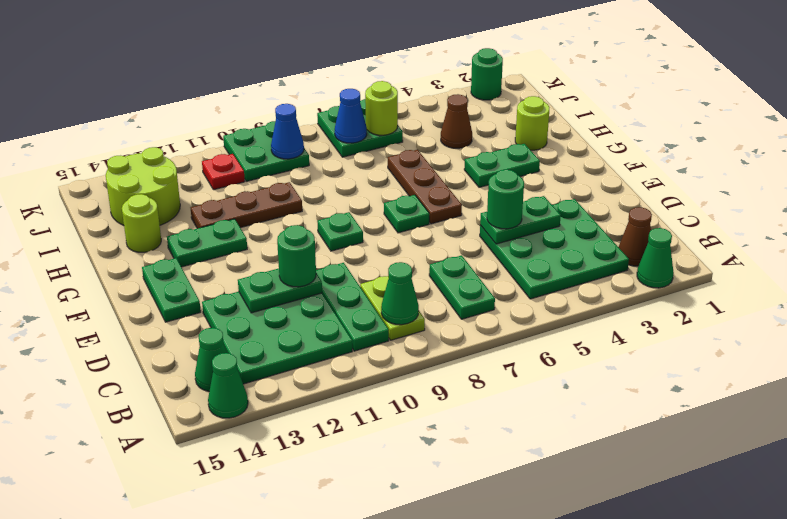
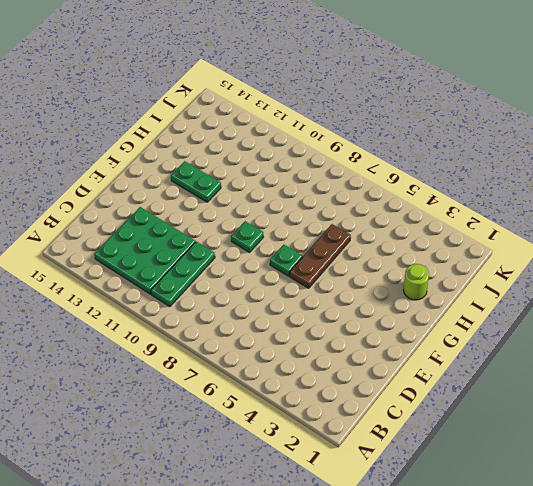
none -> green cone A2 level 1
none -> green cone A14 level 1
none -> brown cone B2 level 1
none -> green plate B3:D5 level 1

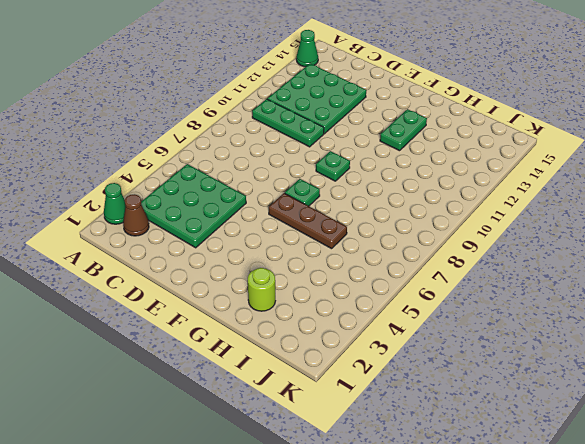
none -> green plate B7:C7 level 1
none -> lime plate B9:C9 level 1
none -> green cone B14 level 1
none -> green plate E14:F14 level 1

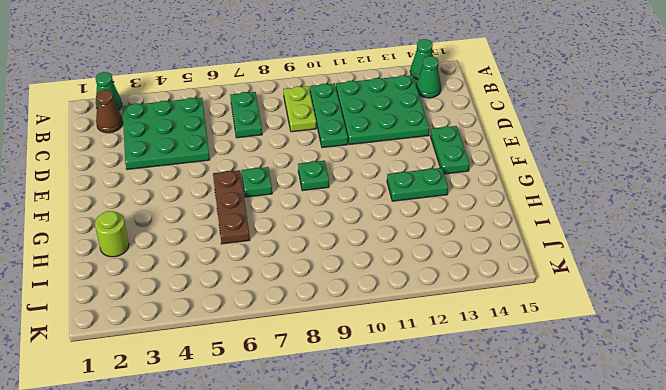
none -> green plate G3:G4 level 1
none -> brown plate H10:H12 level 1
none -> lime round brick H14 level 1
none -> brown cone I4 level 1

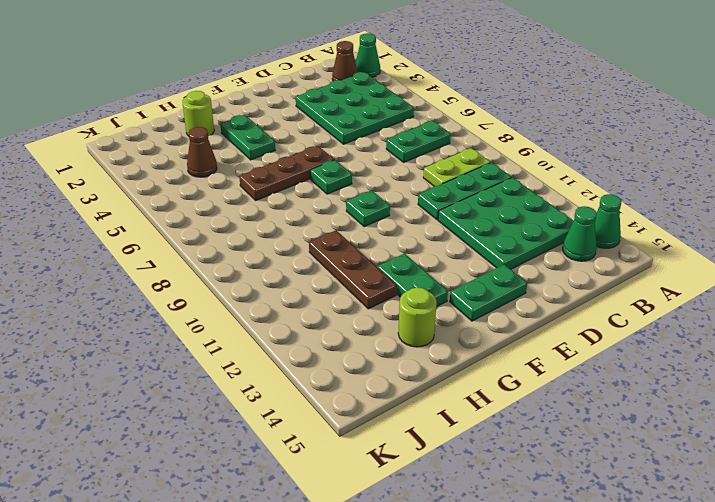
none -> lime round brick I13:J14 level 1
none -> green plate J6:K7 level 1
none -> green plate J9:K10 level 1
none -> red plate J11 level 1

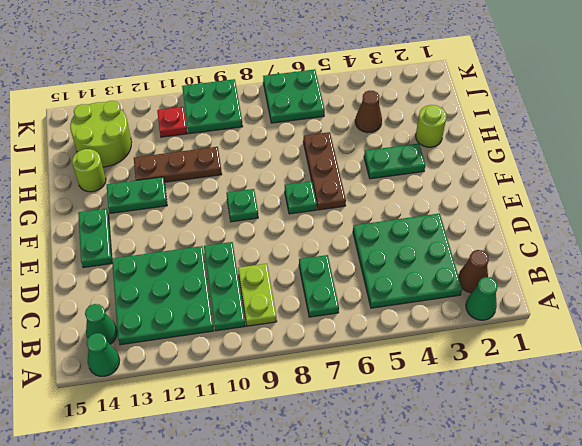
none -> green round brick K2 level 1
none -> green cone B9 level 2
none -> green plate D4:D5 level 2
none -> green plate D11:D12 level 2

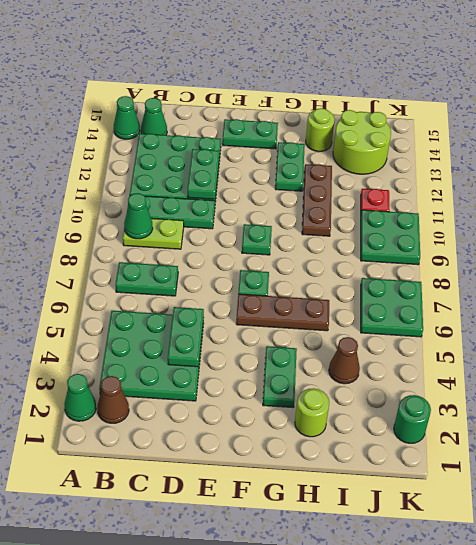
none -> lime round brick J6 level 2
none -> blue cone J7 level 2
none -> blue cone J9 level 2
none -> green round brick D5 level 3

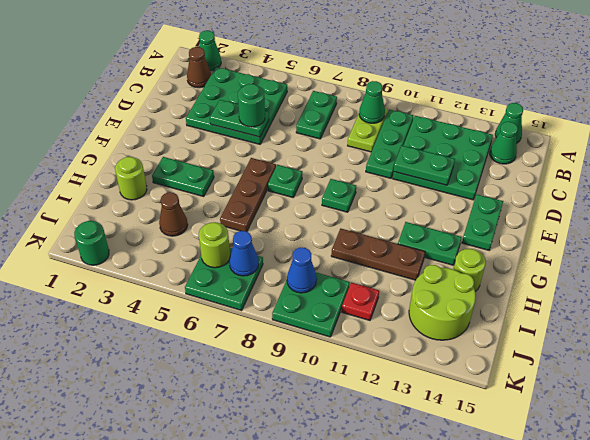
none -> green round brick D11 level 3

